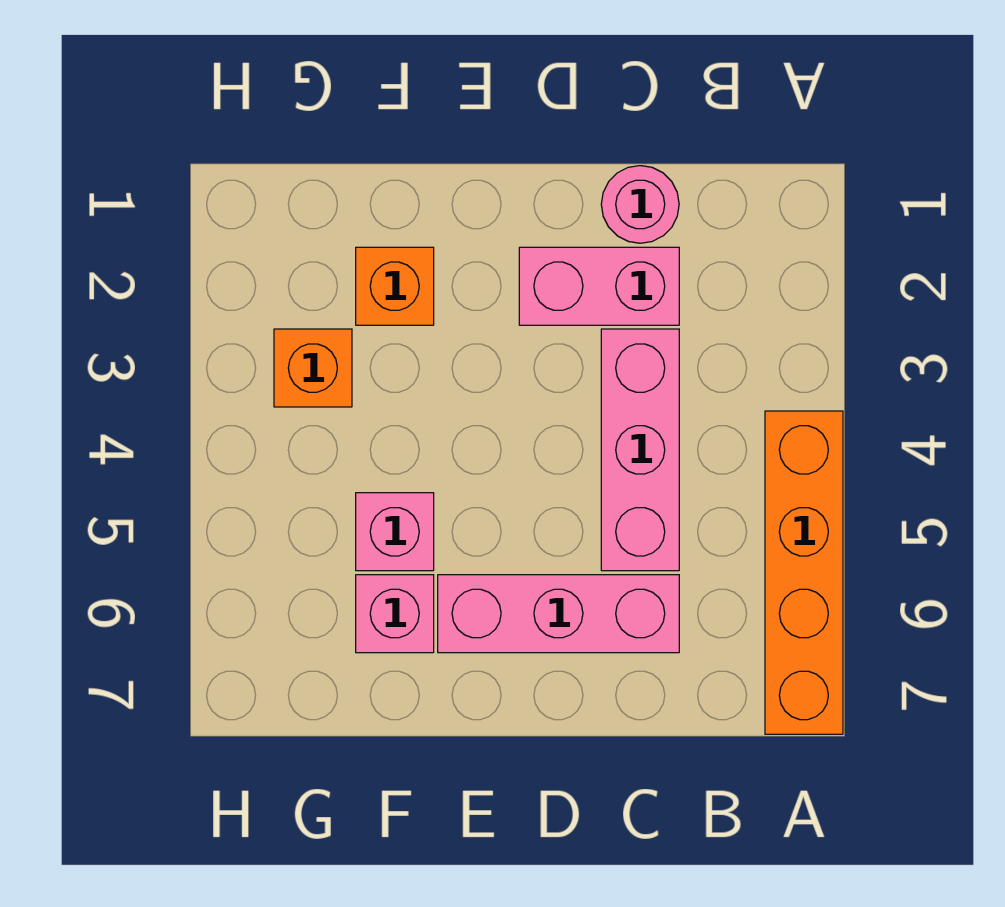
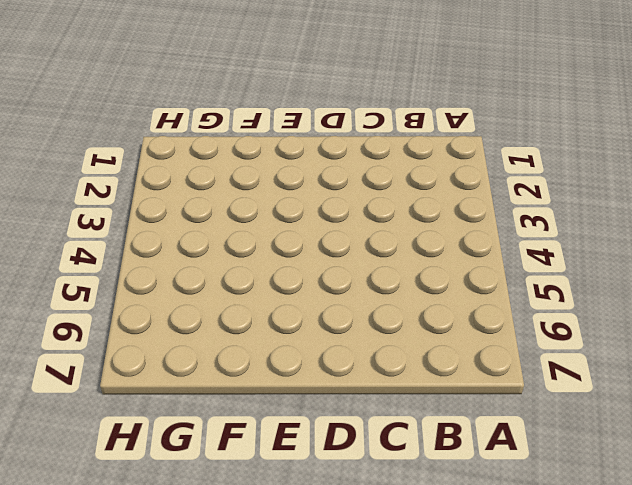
none -> orange brick A4:A7 level 1
none -> pink round brick C1 level 1

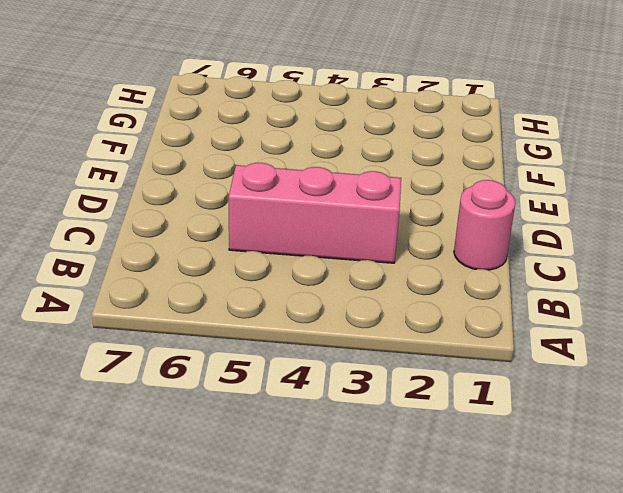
none -> orange brick A4:A7 level 1
none -> pink brick C2:D2 level 1

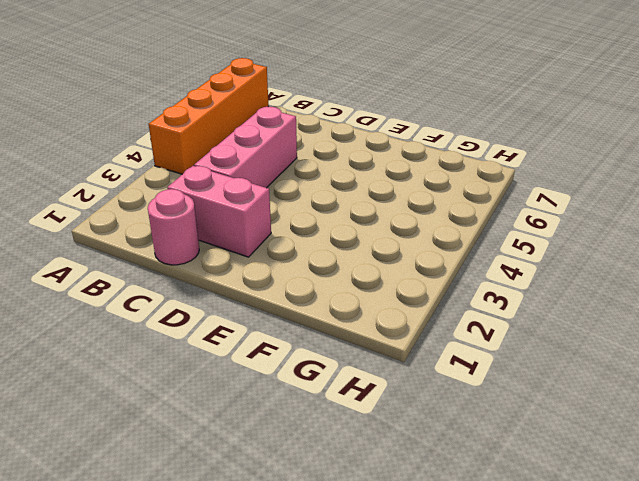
none -> pink brick C6:E6 level 1
none -> orange brick F2 level 1

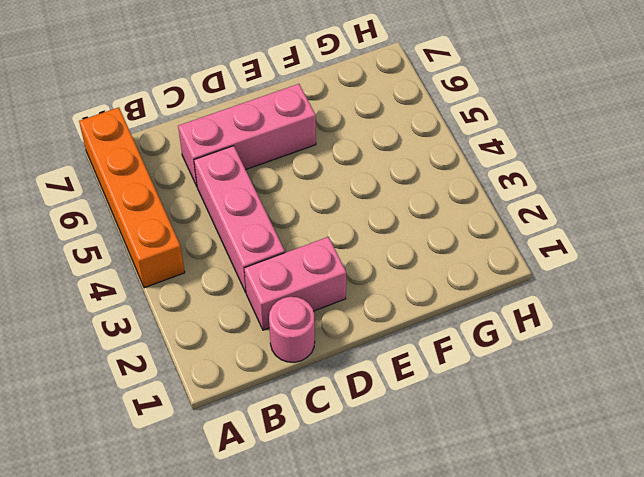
none -> orange brick F2 level 1
none -> pink brick F5 level 1

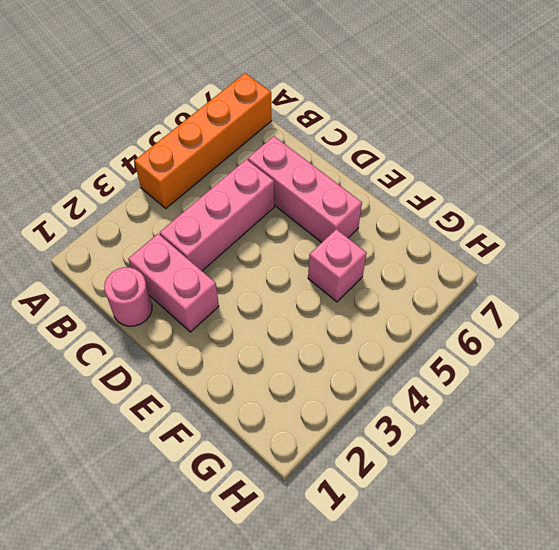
none -> orange brick F2 level 1
none -> pink brick F6 level 1

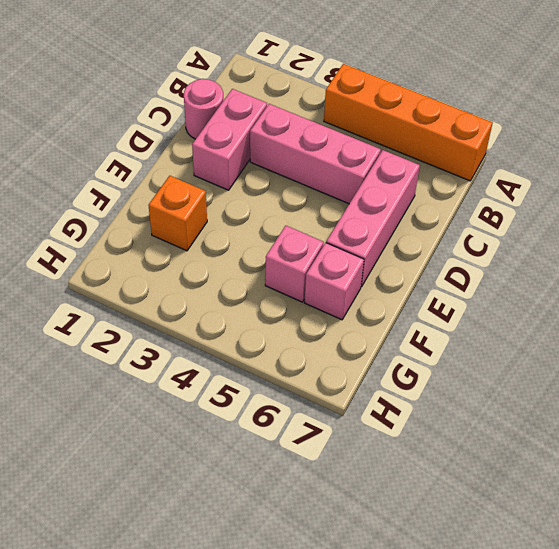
none -> orange brick G3 level 1

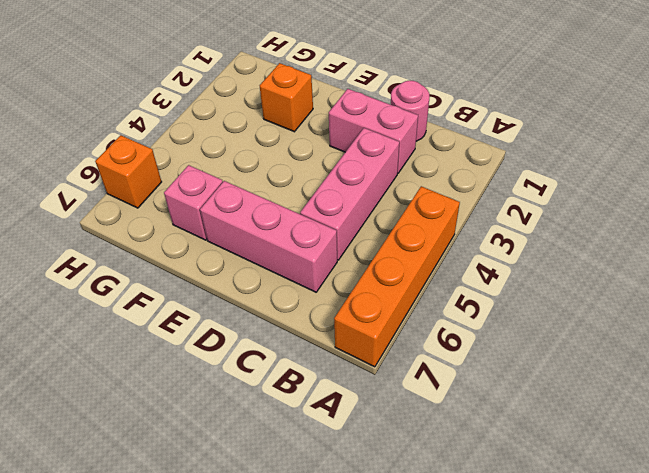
orange brick H6 level 1 -> orange brick G3 level 1
none -> pink brick F5 level 1

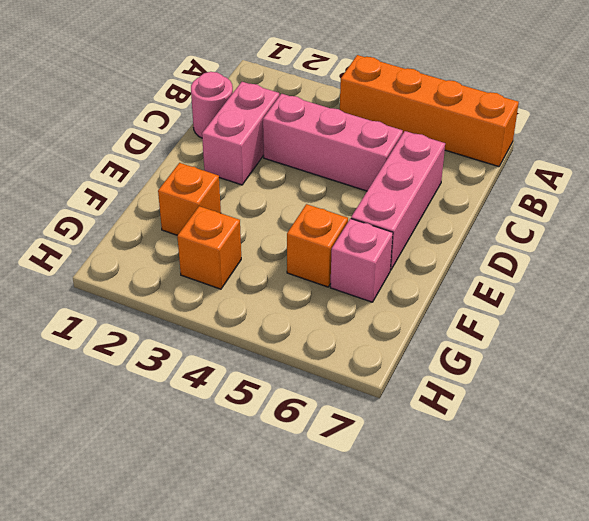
orange brick F5 level 1 -> pink brick F5 level 1

